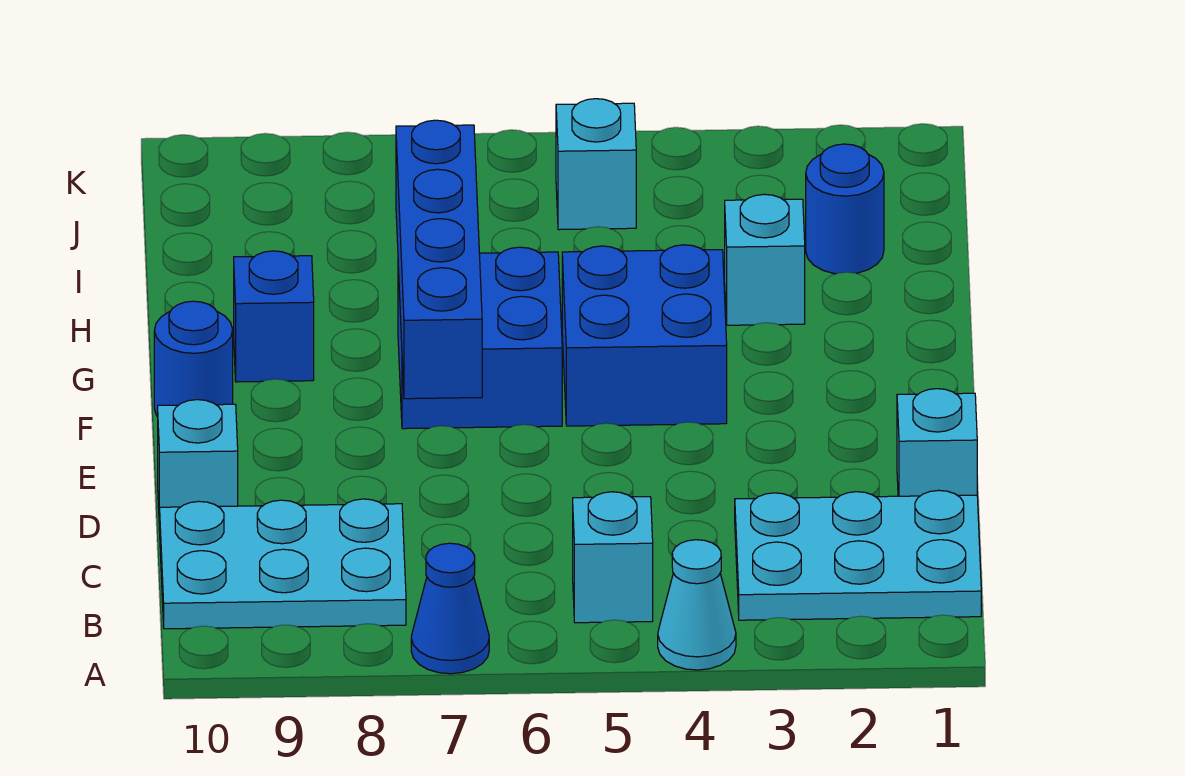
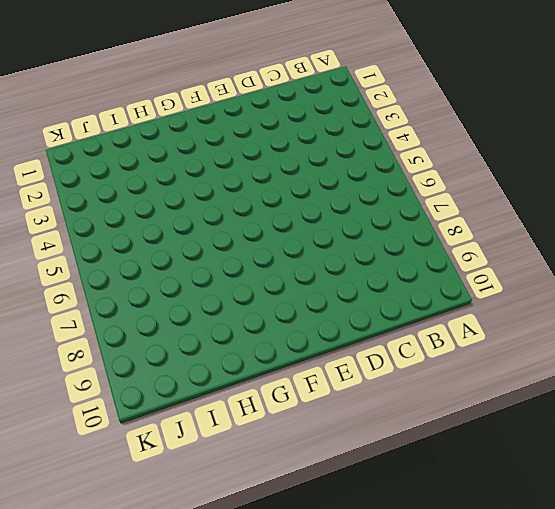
none -> cyan cone A4 level 1
none -> blue cone A7 level 1
none -> cyan plate B1:C3 level 1

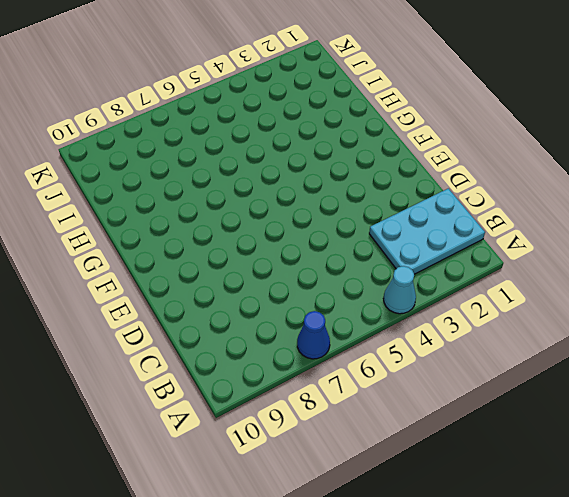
none -> cyan brick B5 level 1
none -> cyan plate B8:C10 level 1
none -> cyan brick D1 level 1

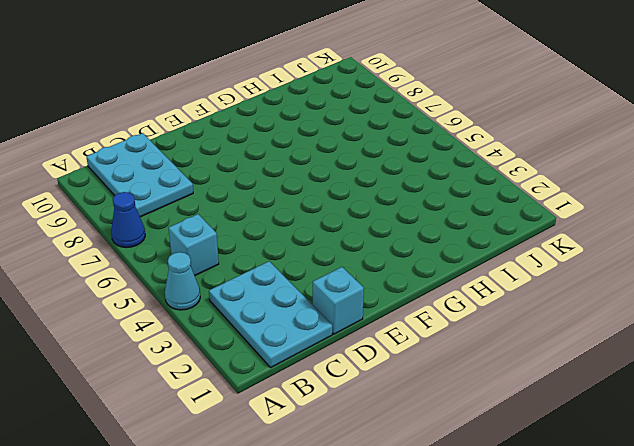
none -> cyan brick D10 level 1
none -> blue brick F4:G5 level 1
none -> blue brick F6:G7 level 1

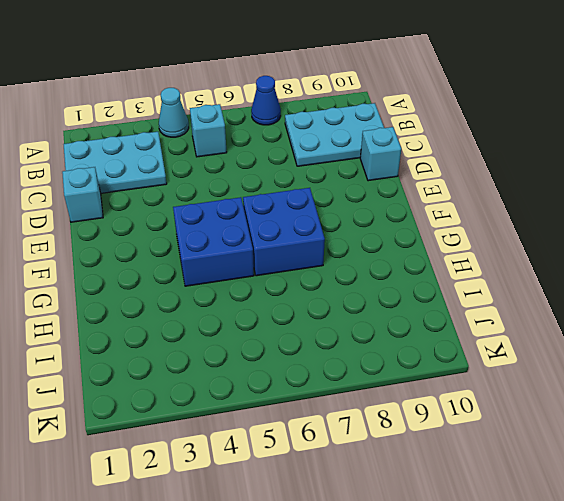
none -> blue round brick F10 level 1
none -> blue brick G9 level 1
none -> cyan brick H3 level 1

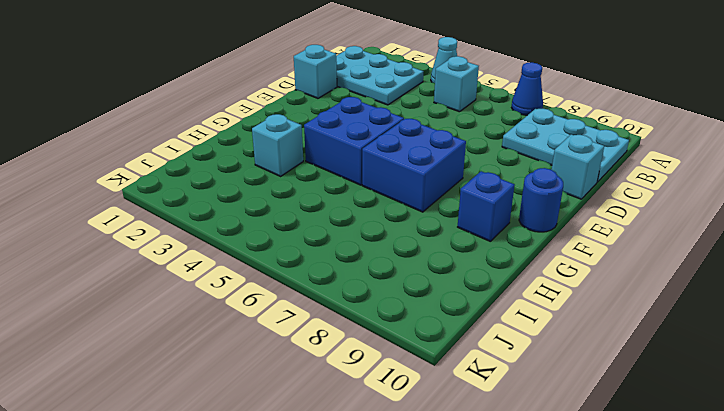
none -> blue round brick I2 level 1
none -> cyan brick J5 level 1
none -> blue brick E7:H7 level 2

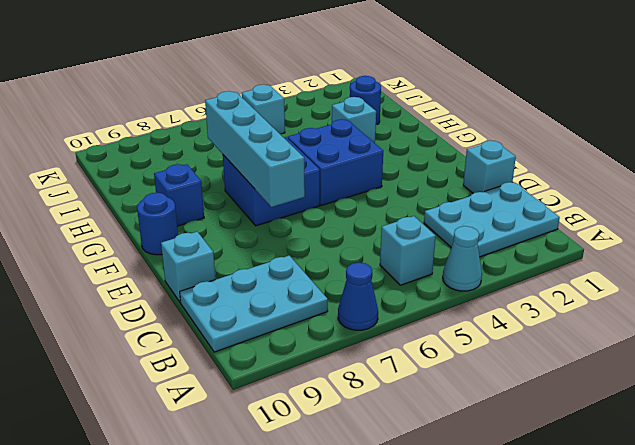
cyan brick E7:H7 level 2 -> blue brick E7:H7 level 2

